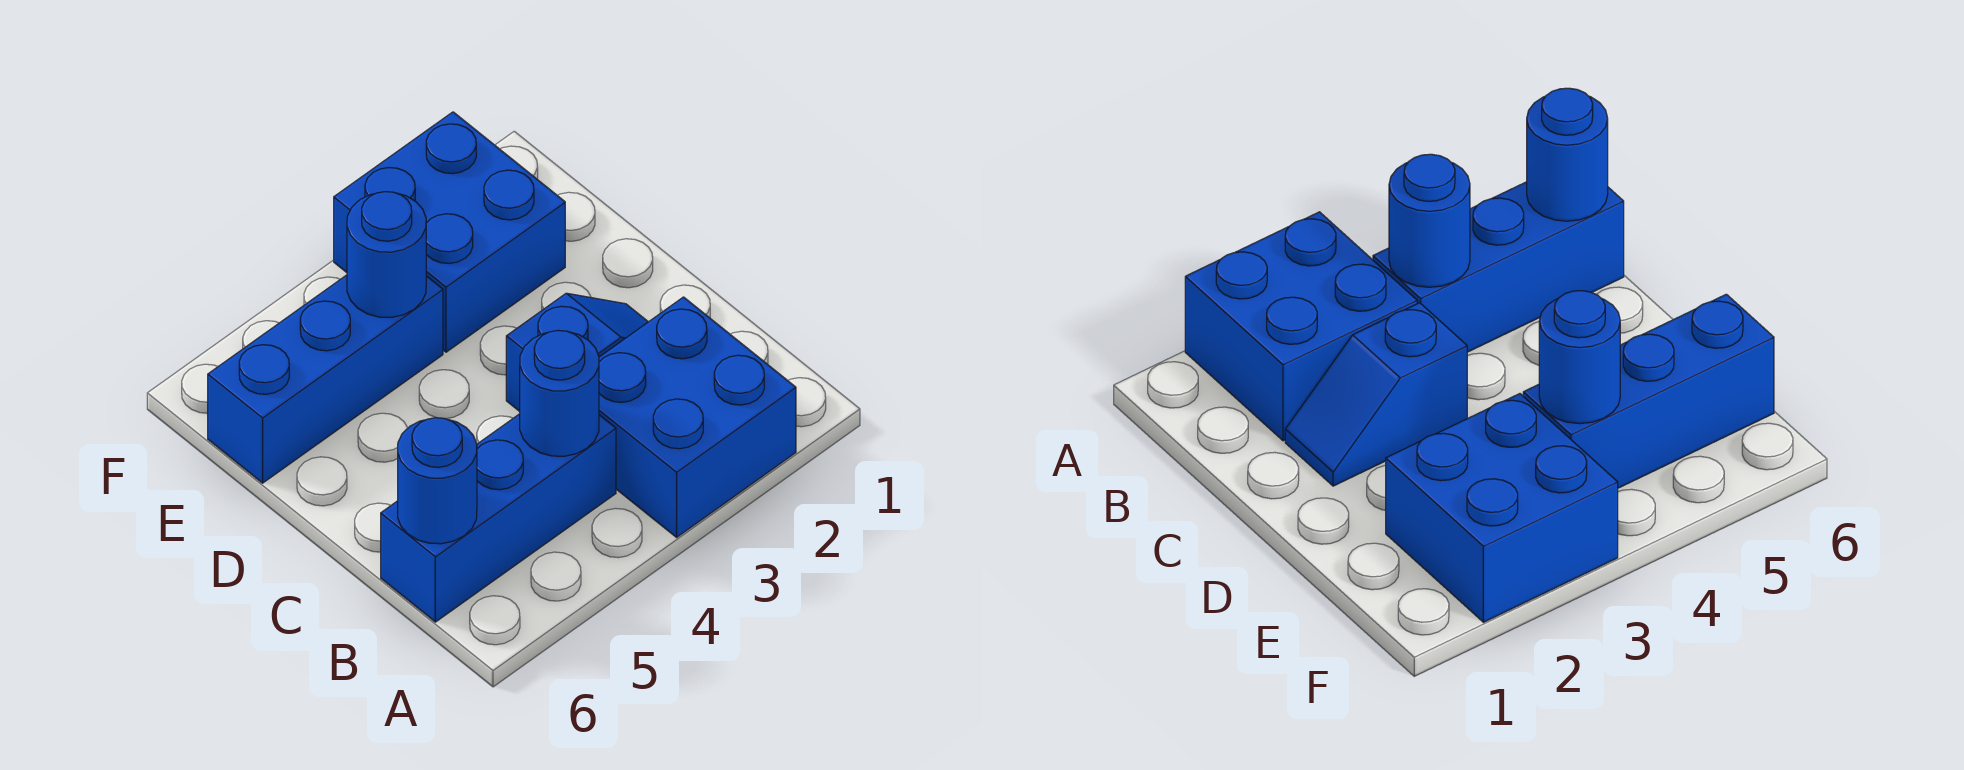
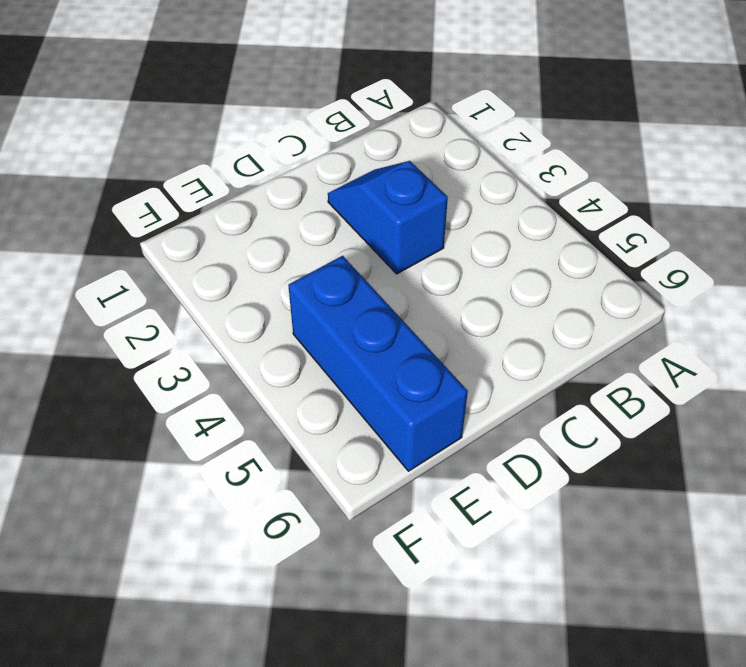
none -> blue brick A2:B3 level 1
none -> blue brick B4:B6 level 1

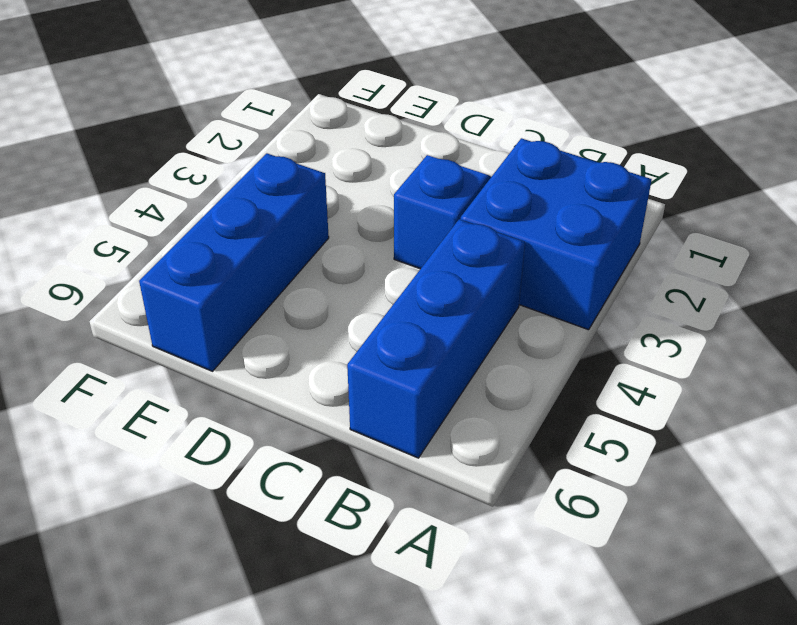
none -> blue brick E2:F3 level 1
none -> blue round brick B4 level 2

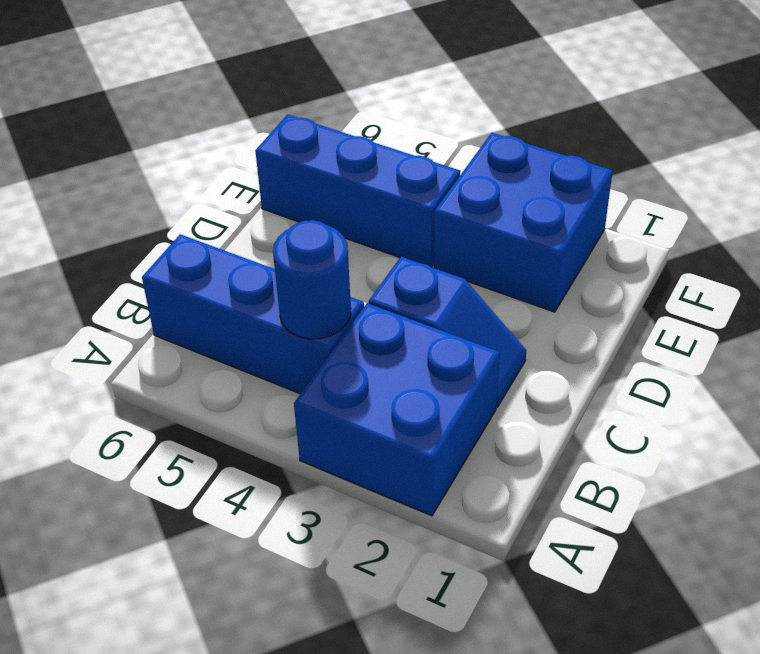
none -> blue round brick B6 level 2
none -> blue round brick E4 level 2

